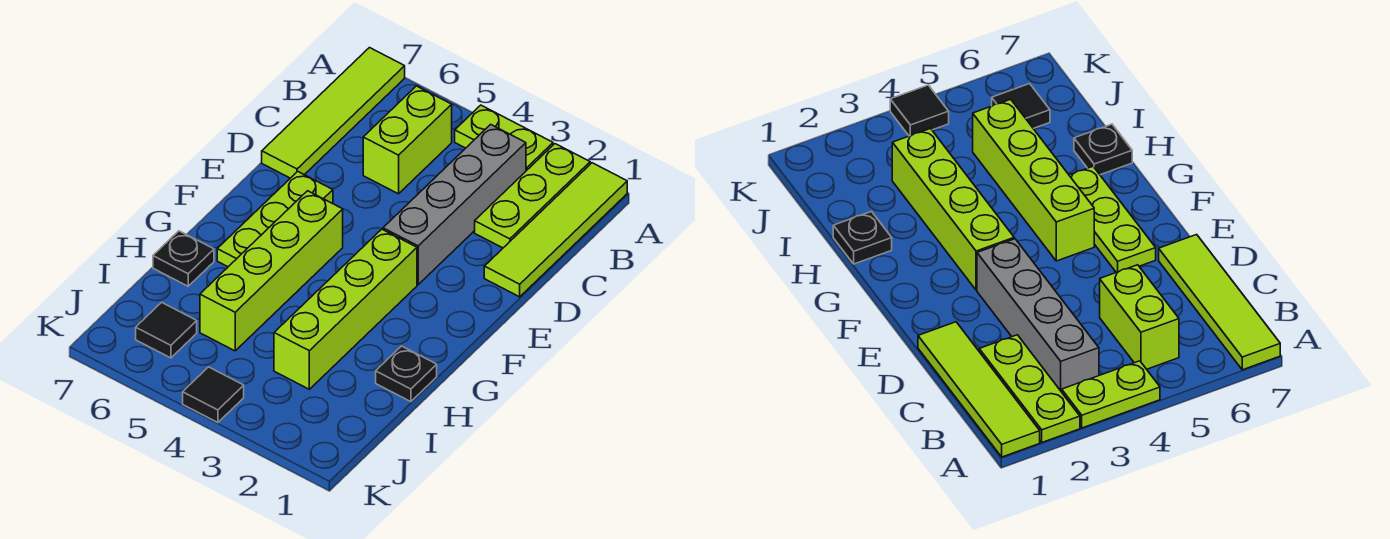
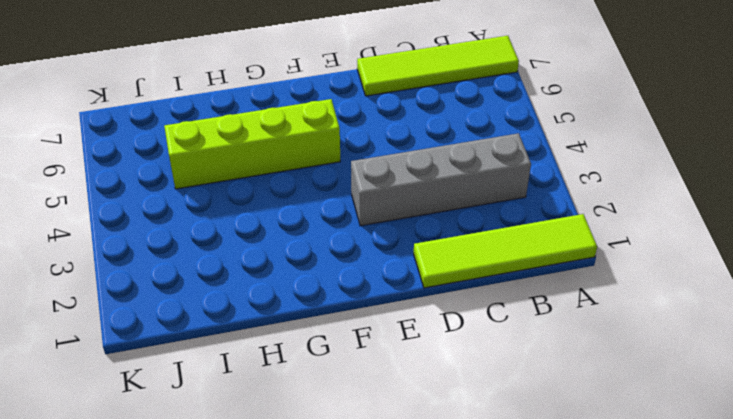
none -> lime plate A2:C2 level 1
none -> lime plate A3:A4 level 1
none -> lime brick B5:C5 level 1

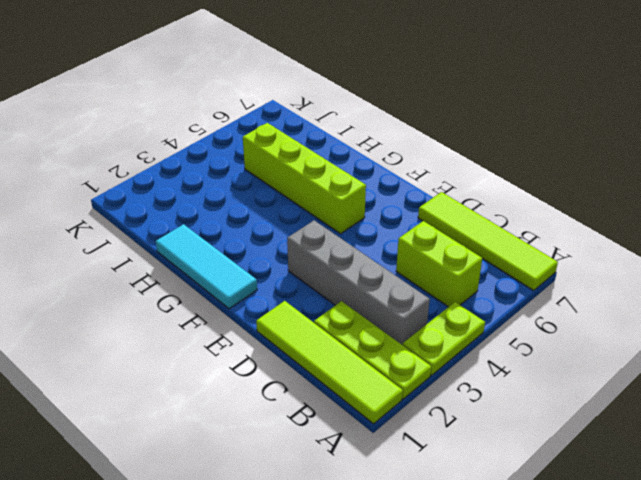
cyan tile F1:H1 level 1 -> black plate H1 level 1
none -> lime plate E6:G6 level 1
none -> lime brick F3:I3 level 1
none -> black plate H7 level 1

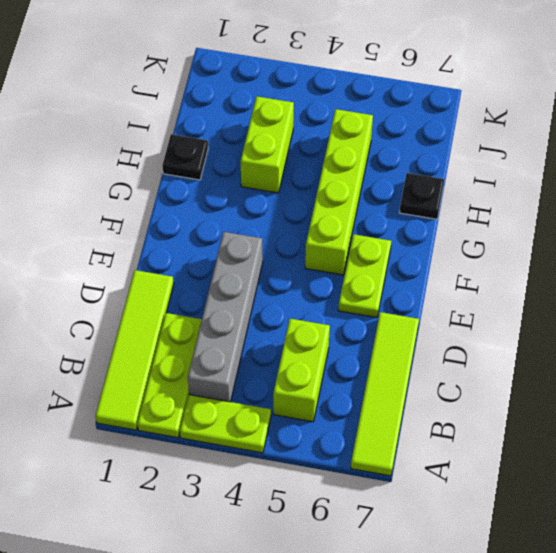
lime plate E6:F6 level 1 -> lime plate E6:G6 level 1
lime brick H3:I3 level 1 -> lime brick F3:I3 level 1
none -> black tile J6 level 1
none -> black tile K4 level 1

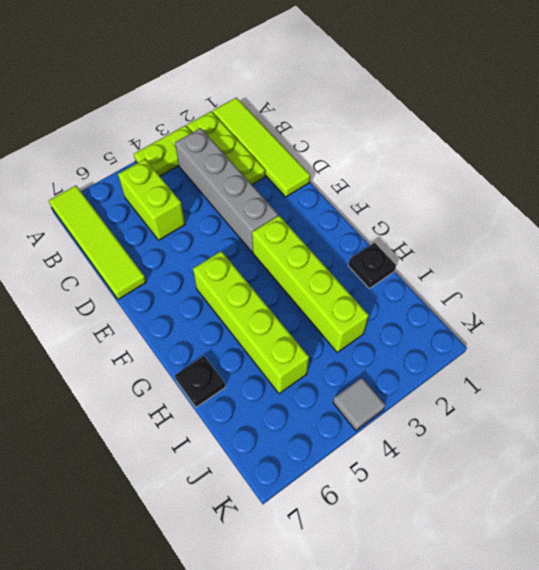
grey tile K4 level 1 -> black tile K4 level 1
none -> lime plate E6:G6 level 1
none -> black tile J6 level 1

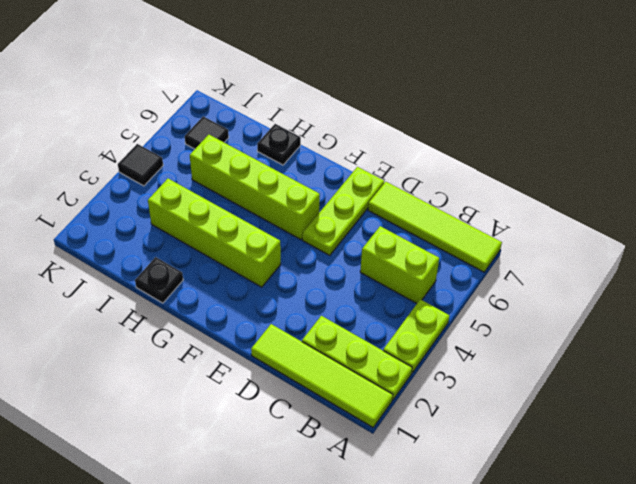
lime plate E5:E7 level 1 -> lime plate E6:G6 level 1
none -> grey brick B3:E3 level 1

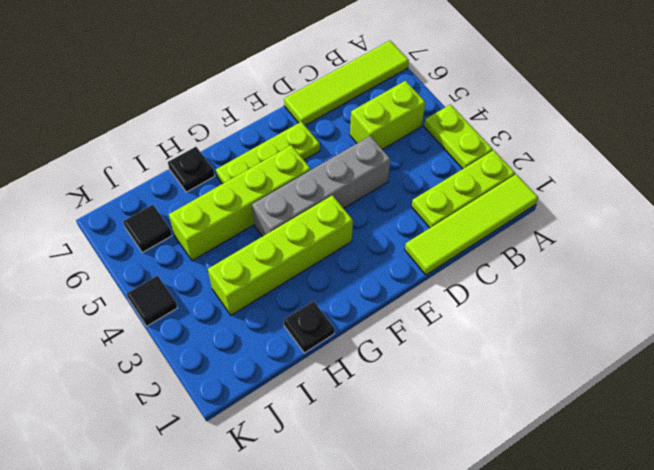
grey brick D4:G4 level 1 -> grey brick B3:E3 level 1

